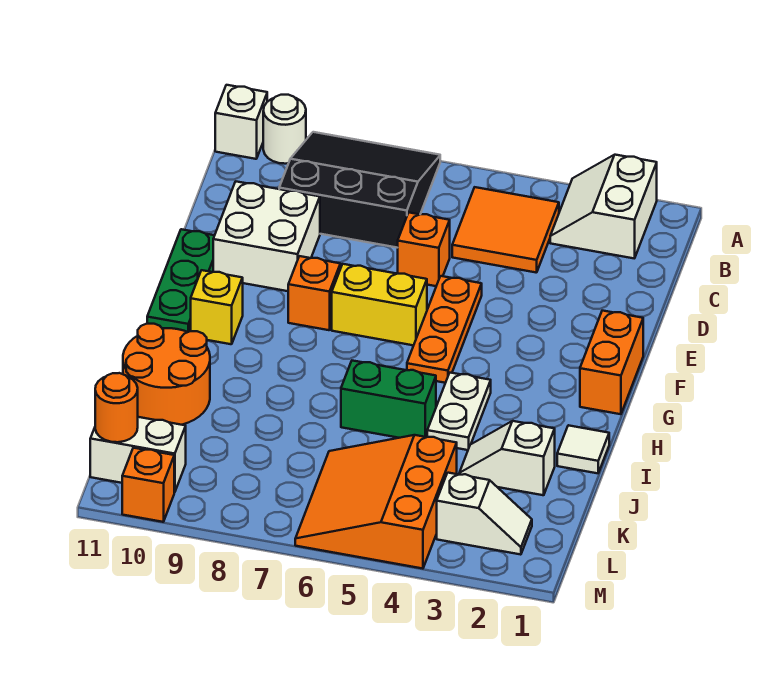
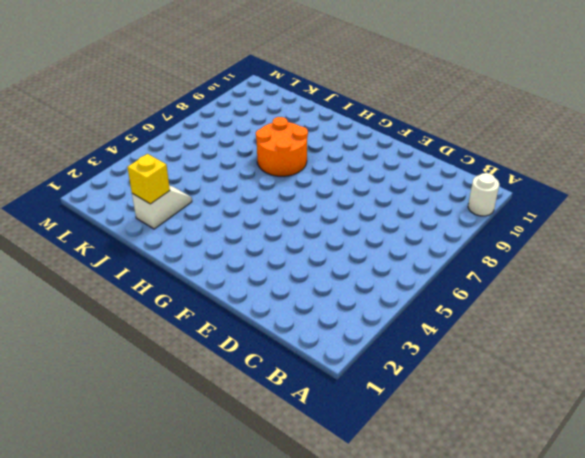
orange round brick H7:I8 level 1 -> orange round brick I10:J11 level 1
yellow brick J2 level 2 -> yellow brick G10 level 1
none -> white slope A2:B3 level 1 top 2
none -> black slope A7:C9 level 1 top C
none -> white brick A11 level 1

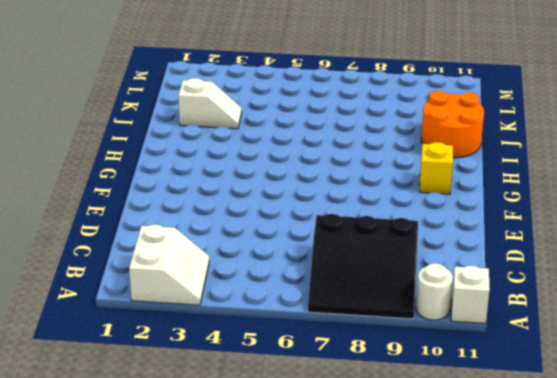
none -> orange tile B4:C5 level 1
none -> orange brick D6 level 1
none -> white brick D9:E10 level 1

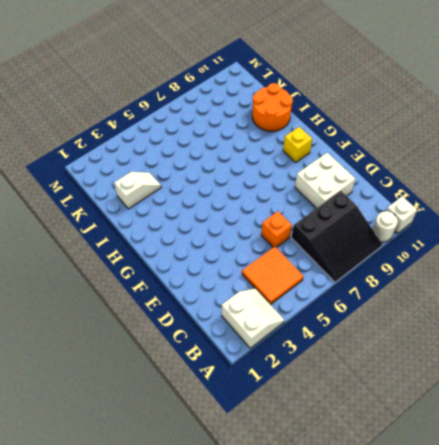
none -> orange plate E5:G5 level 1
none -> green plate E11:G11 level 1
none -> orange brick F1:G1 level 1

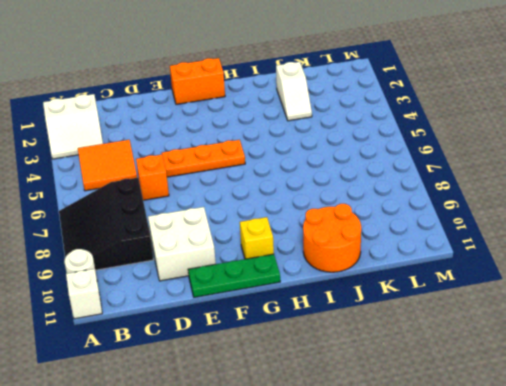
none -> yellow brick F6:F7 level 1
none -> orange brick F8 level 1
none -> white plate H4:I4 level 1

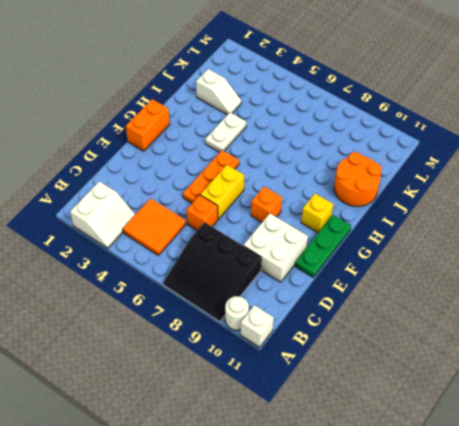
yellow brick E6:F6 level 1 -> yellow brick F6:F7 level 1
none -> white tile I1 level 1
none -> green brick I5:I6 level 1
none -> orange slope K4:M6 level 1 top 4

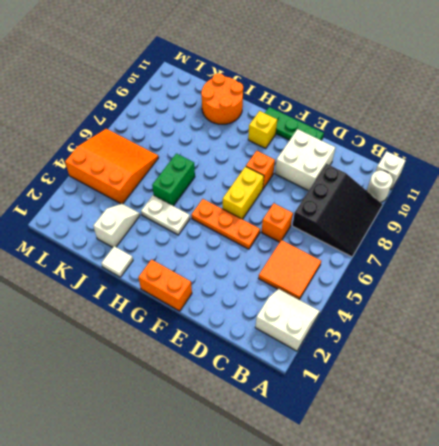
none -> white slope L2:L3 level 1 top 3
none -> white brick L10:L11 level 1
none -> orange brick M10 level 1

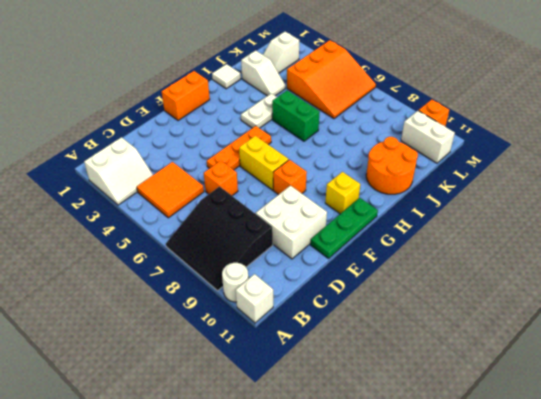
white slope K2:L2 level 1 top L -> white slope L2:L3 level 1 top 3
none -> orange round brick L11 level 2

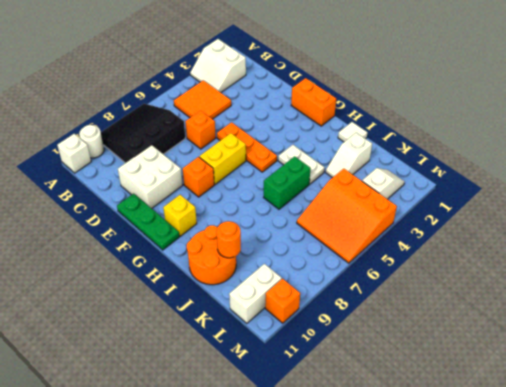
orange round brick J10 level 2 -> orange round brick L11 level 2

